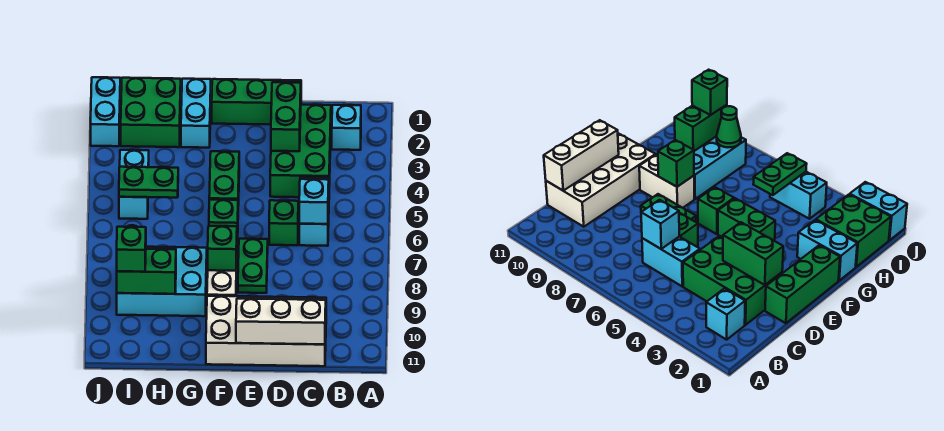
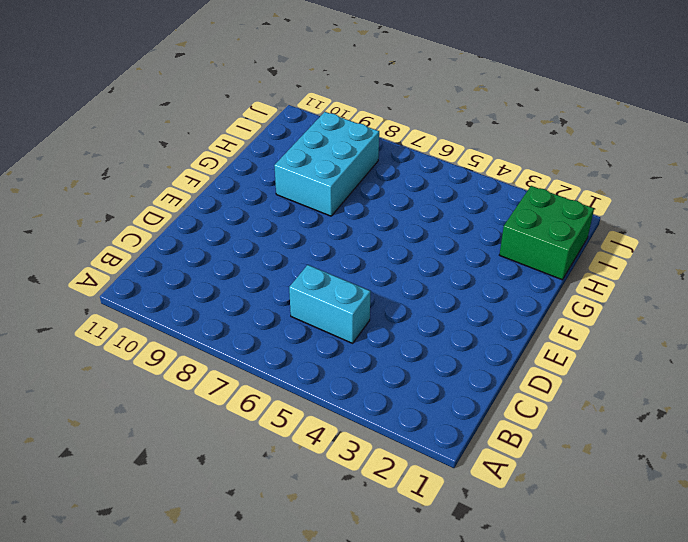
none -> cyan brick B2 level 1
none -> green brick C2:D4 level 1
none -> white brick C10:F11 level 1

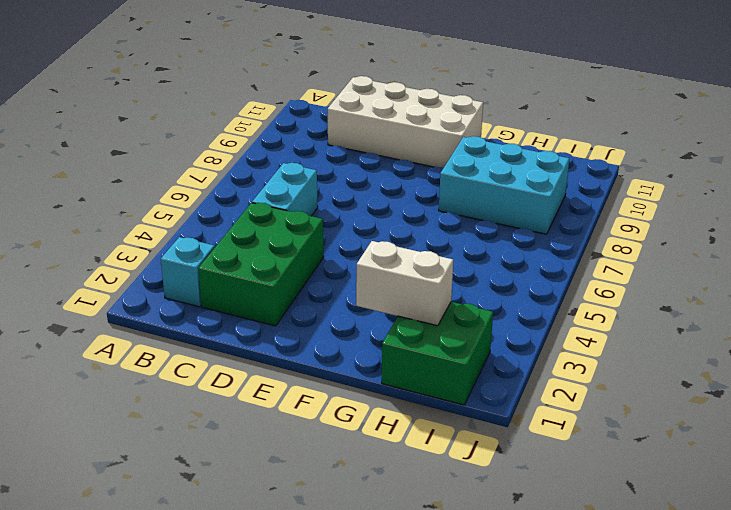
white brick G2:H2 level 2 -> white brick F8:F9 level 1
none -> green brick D1:F1 level 1
none -> green brick D6 level 1
none -> green plate E7:E8 level 1

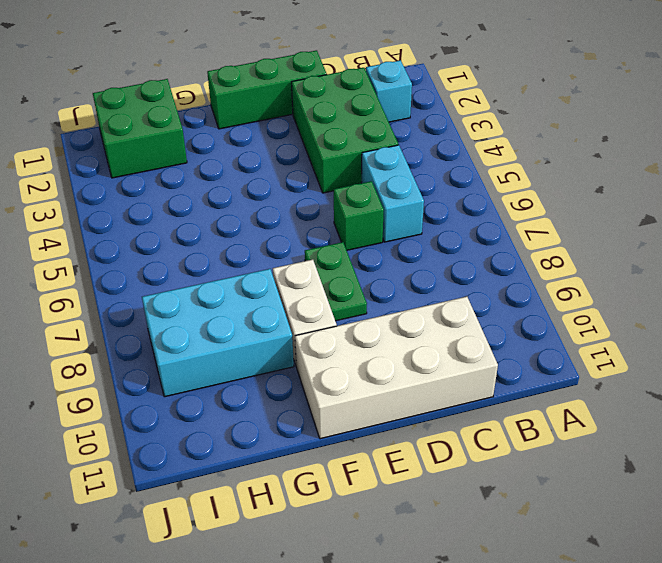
none -> green brick F4:F5 level 1
none -> green brick F6 level 1
none -> cyan brick G1:G2 level 1

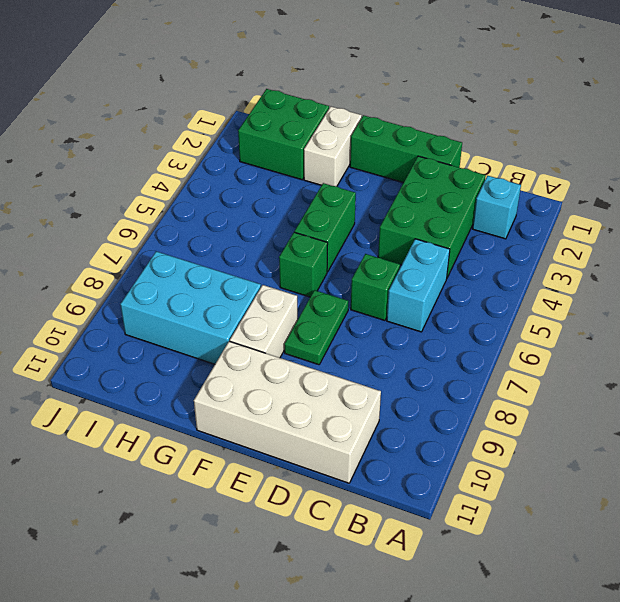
white brick G1:G2 level 1 -> cyan brick G1:G2 level 1
none -> cyan brick I4:I5 level 1
none -> cyan brick J1:J2 level 1
none -> cyan brick C6 level 2

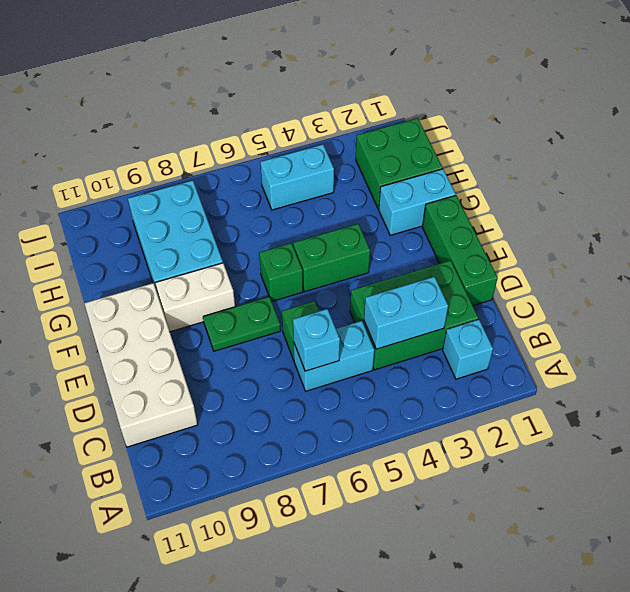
cyan brick C3:C4 level 2 -> cyan brick J1:J2 level 1
none -> white brick C11:E11 level 2
none -> green brick D2:D3 level 2
none -> green brick F8 level 2

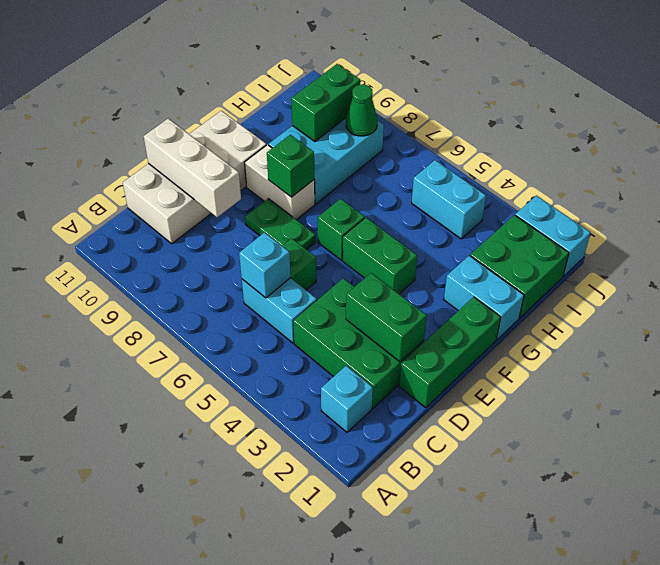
white brick D9:D11 level 2 -> white brick C11:E11 level 2
none -> green plate H5:I5 level 2
none -> green brick I9 level 3

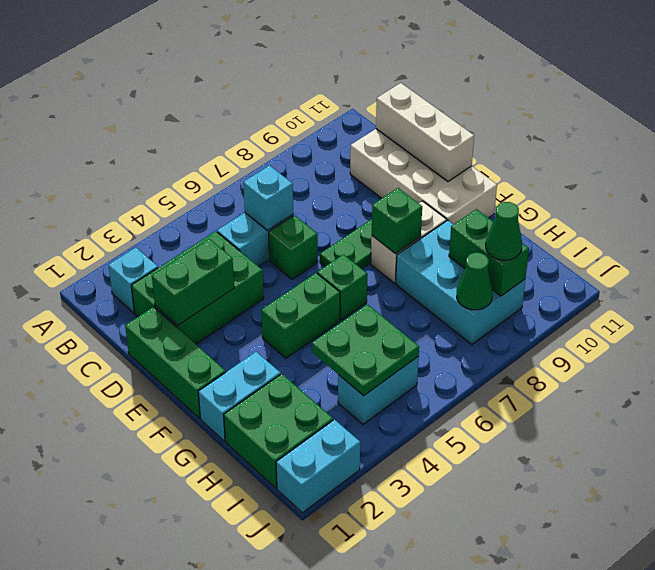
green plate H4:I5 level 2 -> green plate H5:I5 level 2
green cone I9 level 3 -> green brick I9 level 3

